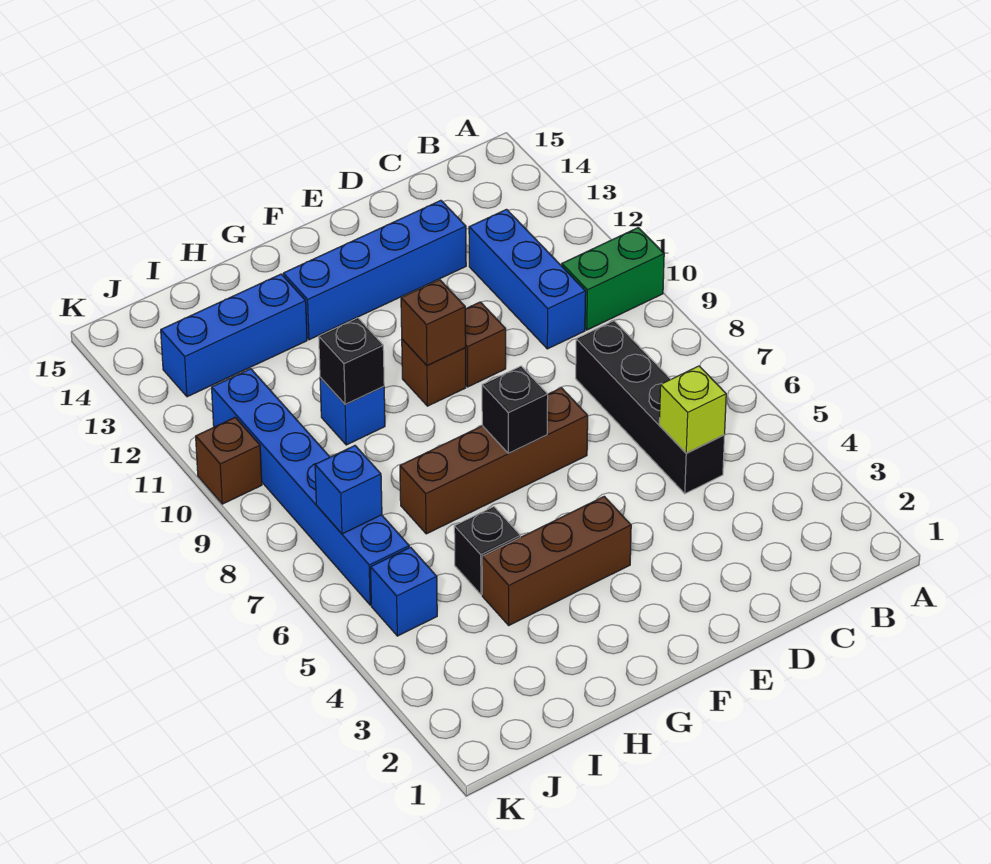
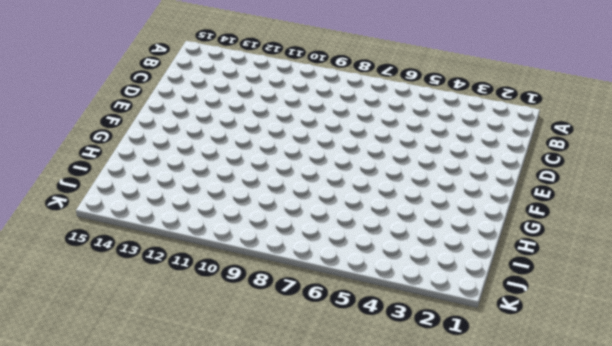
none -> green brick A10:B10 level 1
none -> black brick C5:C8 level 1
none -> blue brick C10:C12 level 1

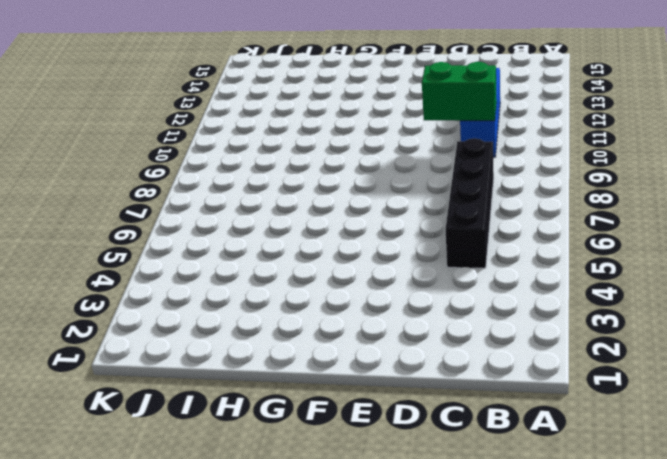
green brick C10:D10 level 2 -> green brick A10:B10 level 1
none -> blue brick D13:G13 level 1
none -> brown brick E7:H7 level 1
none -> brown brick E10 level 1

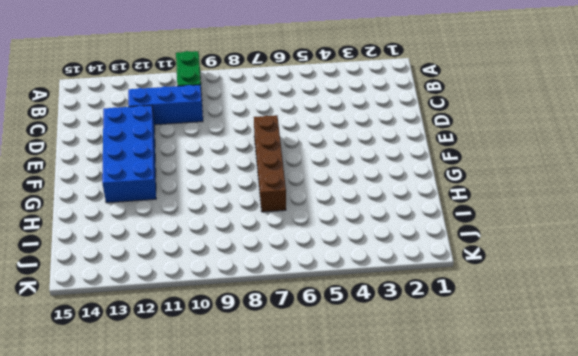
blue brick D12:G13 level 1 -> blue brick D13:G13 level 1
none -> black brick C5:C8 level 1
none -> brown brick E10 level 1
none -> brown brick F4:H4 level 1

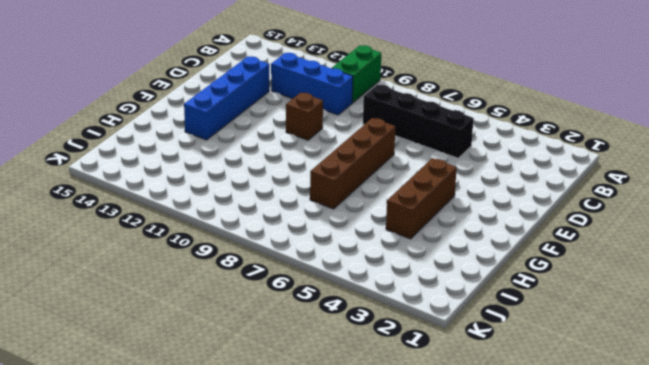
none -> brown brick F10 level 1
none -> black brick H5 level 1
none -> blue brick H10 level 1

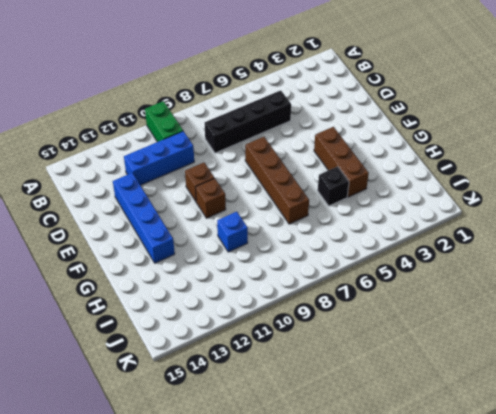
none -> blue brick H13:J13 level 1
none -> blue brick J5 level 1
none -> blue brick J6:J11 level 1

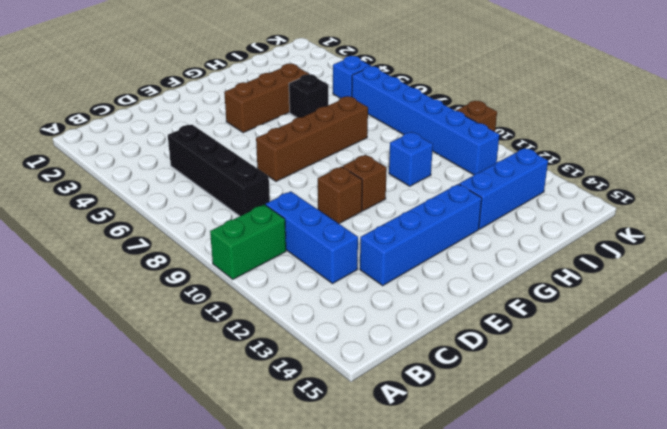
none -> lime brick C5 level 2
none -> black brick F7 level 2
none -> brown brick F10 level 2

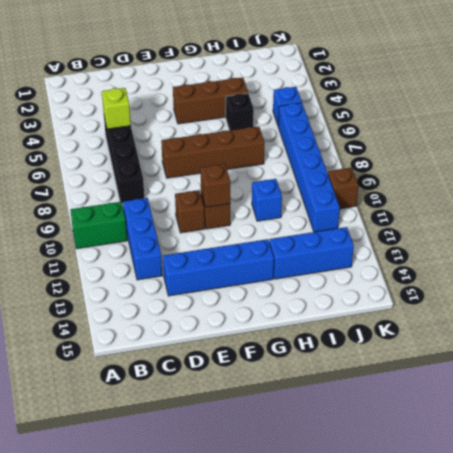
none -> black brick F7 level 2
none -> black brick H10 level 2
none -> blue brick J7 level 2

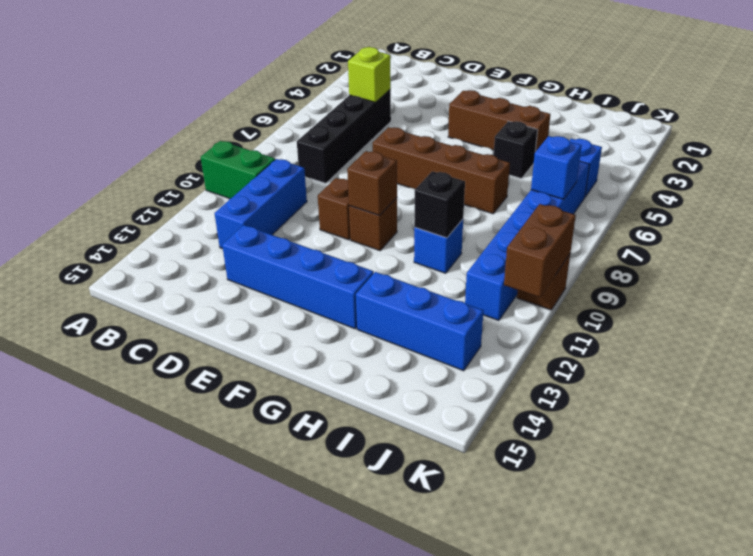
brown brick K10:K11 level 2 -> none
none -> black brick F7 level 2

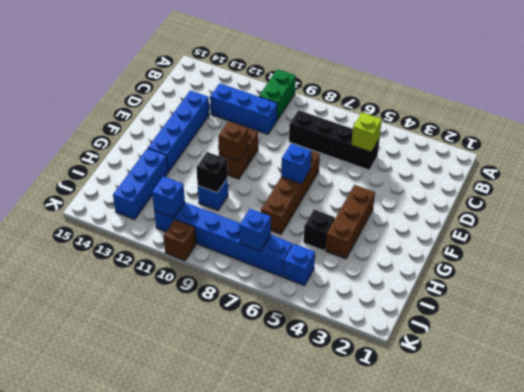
blue brick F7 level 2 -> black brick F7 level 2
blue brick J11 level 2 -> none

